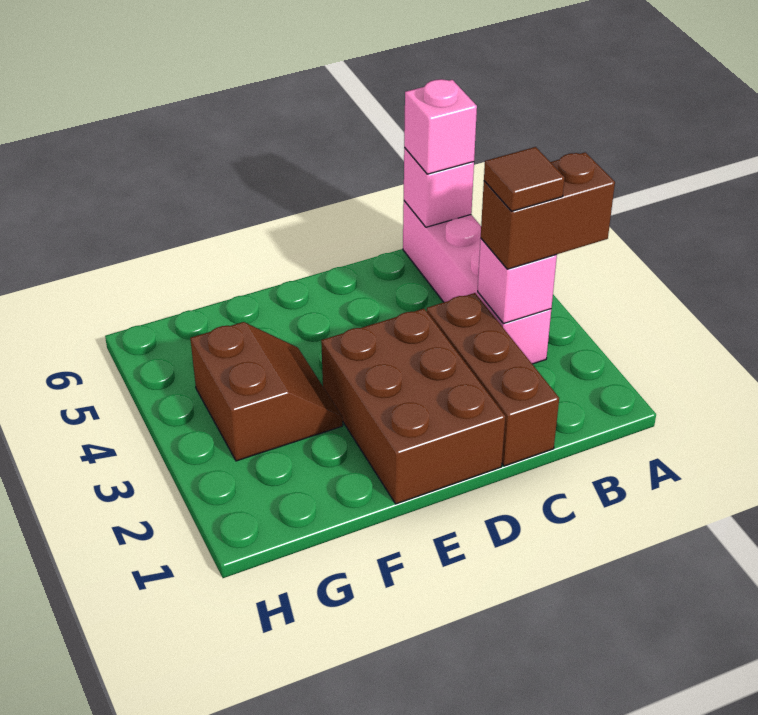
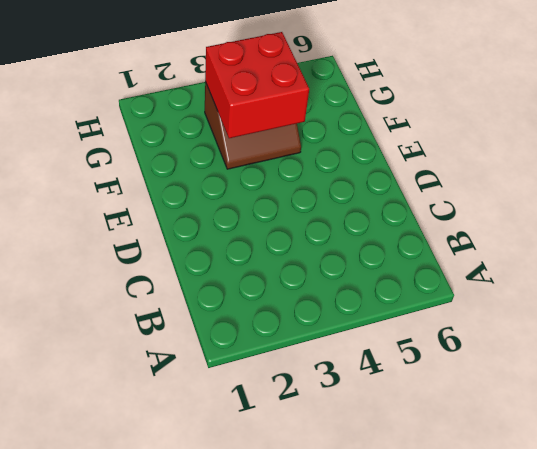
red brick F3:G4 level 2 -> none
none -> pink brick B3:B6 level 1
none -> brown brick C1:C3 level 1

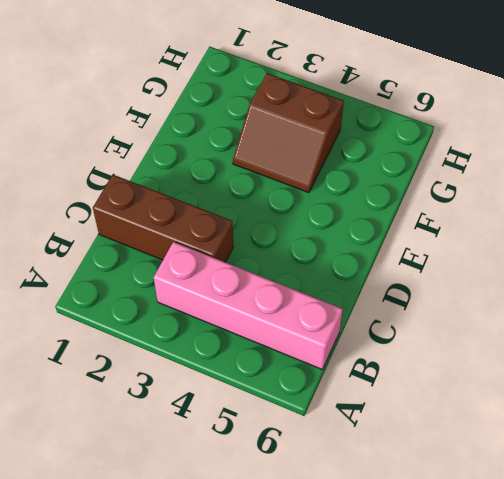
none -> brown brick D1:E3 level 1
none -> pink brick B3 level 2

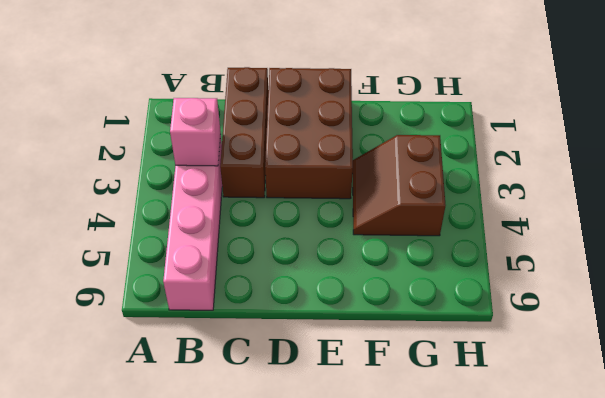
none -> pink brick B6 level 2
none -> brown brick A3:B3 level 3

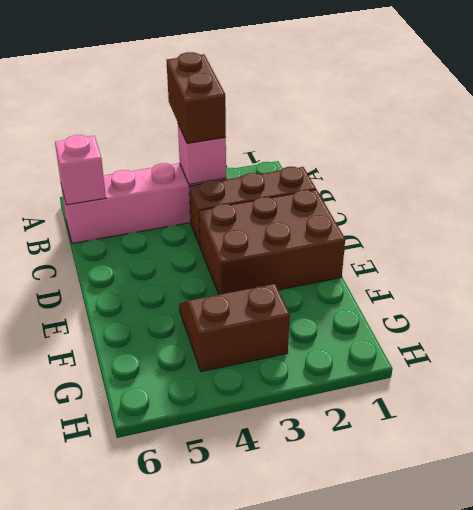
none -> pink brick B6 level 3
none -> brown tile B3 level 4

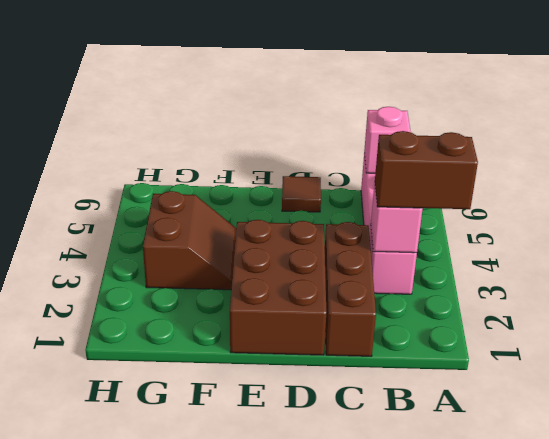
brown tile D6 level 1 -> brown tile B3 level 4
none -> pink brick B6 level 3

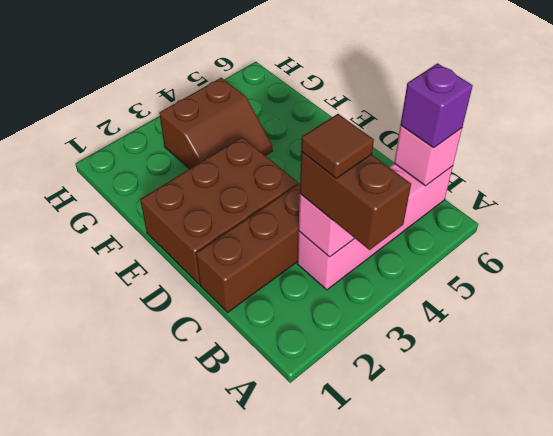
purple brick B6 level 3 -> pink brick B6 level 3

